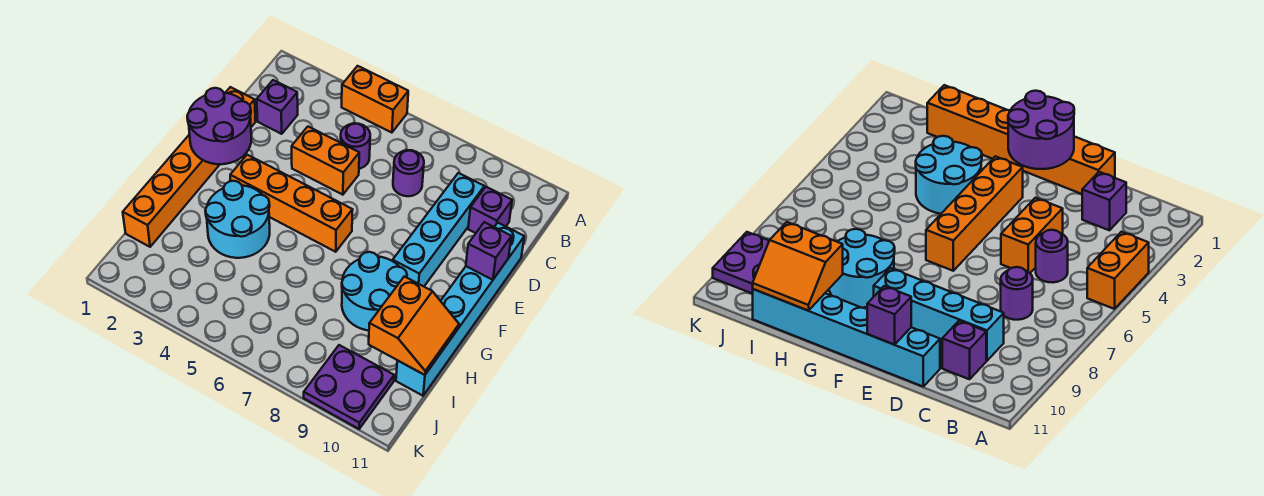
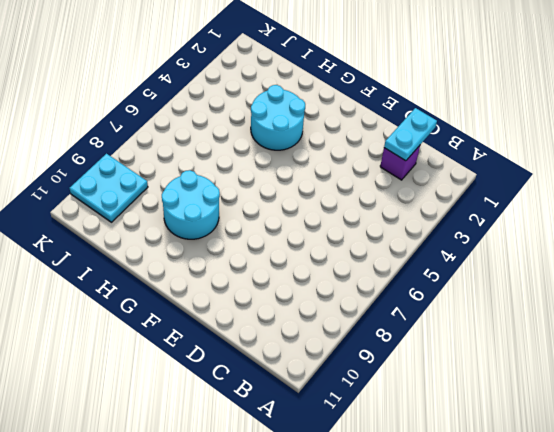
cyan plate C1:C2 level 2 -> none
cyan plate J9:K10 level 1 -> purple plate J9:K10 level 1
none -> orange brick A4:A5 level 1
none -> purple round brick C5 level 1
none -> purple round brick C7 level 1

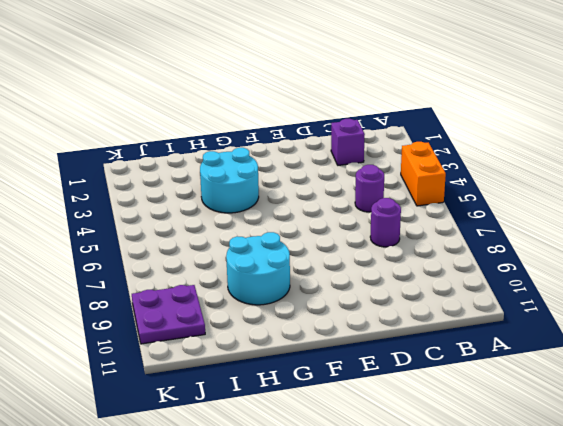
none -> cyan brick C9:F9 level 1
none -> purple brick C10 level 1
none -> orange brick D1:I1 level 1

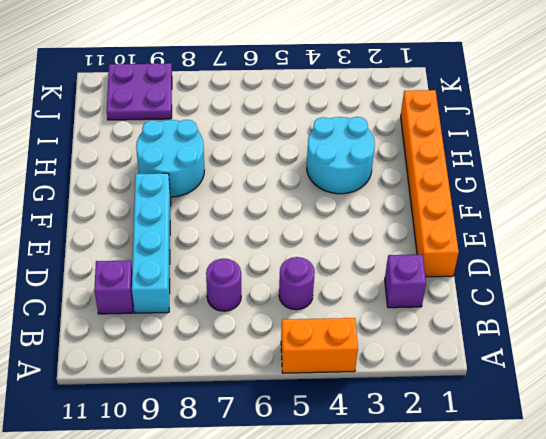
none -> orange brick D4:D5 level 1
none -> cyan brick D11:I11 level 1
none -> orange brick F3:F6 level 1

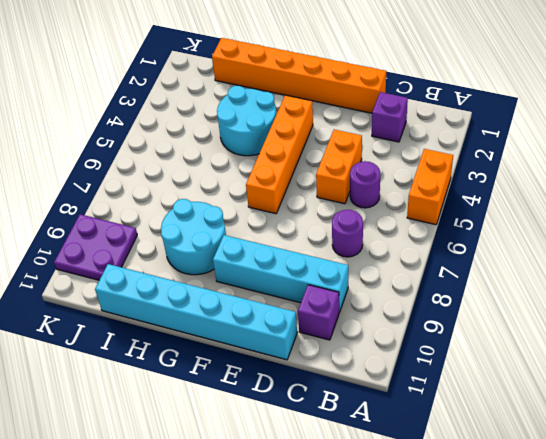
none -> purple round brick E1:F2 level 2
none -> purple brick E11 level 2
none -> orange slope H10:I11 level 2 top 10

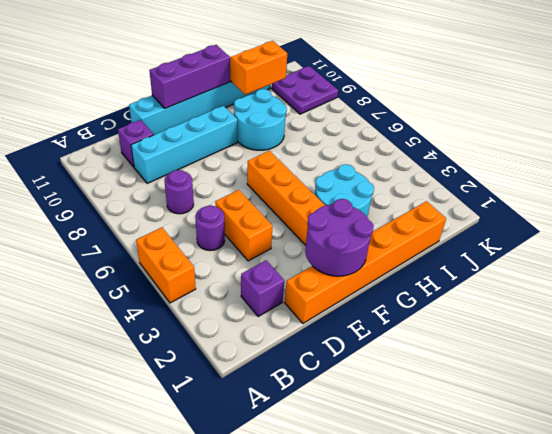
purple brick E11:G11 level 2 -> purple brick E11 level 2

